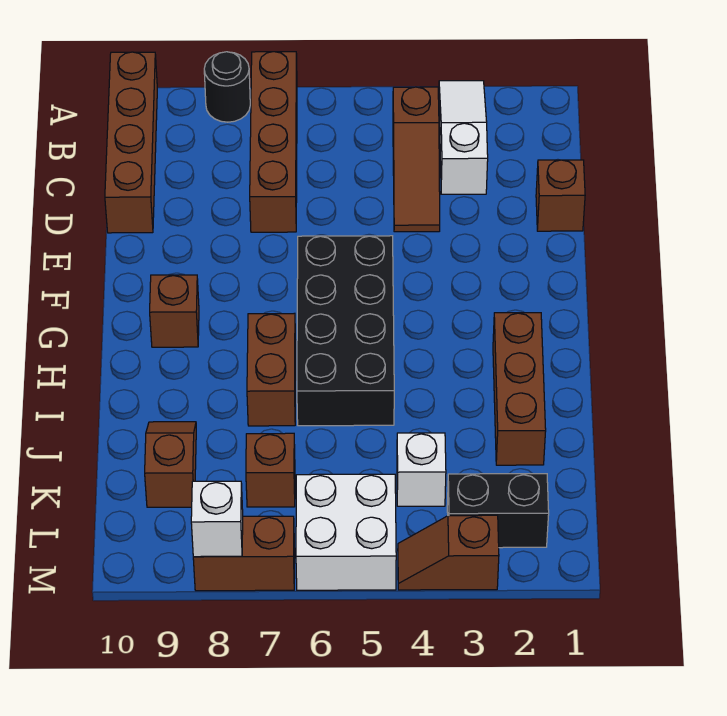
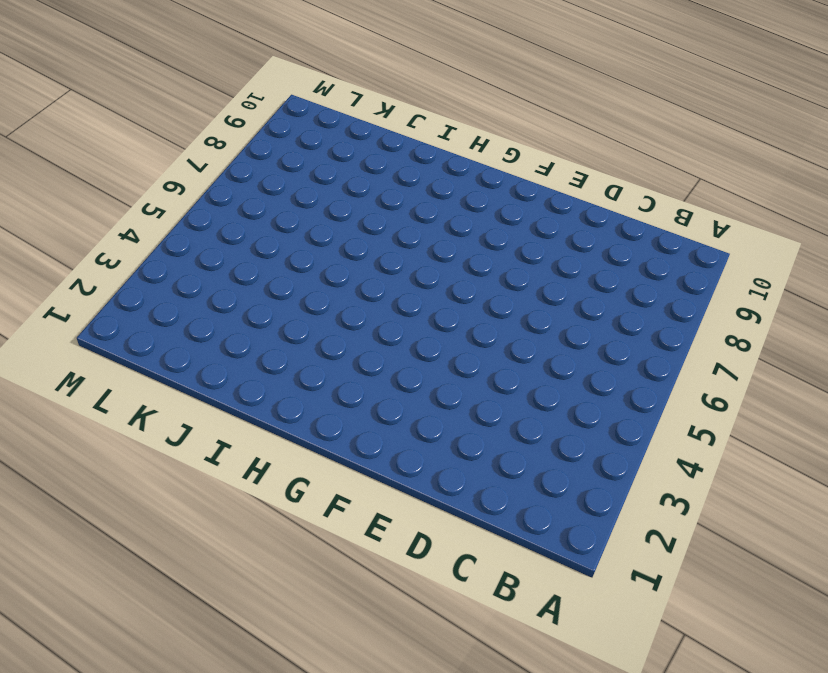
none -> white slope A3:C3 level 1 top C
none -> brown brick A7:D7 level 1
none -> black round brick A8 level 1

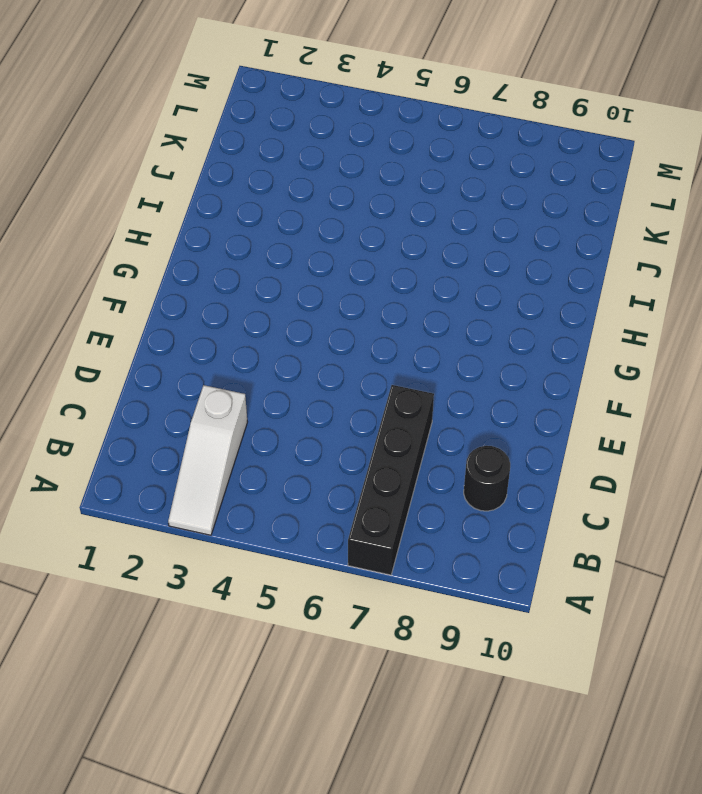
black brick A7:D7 level 1 -> brown brick A7:D7 level 1
black round brick C9 level 1 -> black round brick A8 level 1
none -> brown brick A10:D10 level 1
none -> brown slope B4:D4 level 1 top B
none -> brown brick D1 level 1

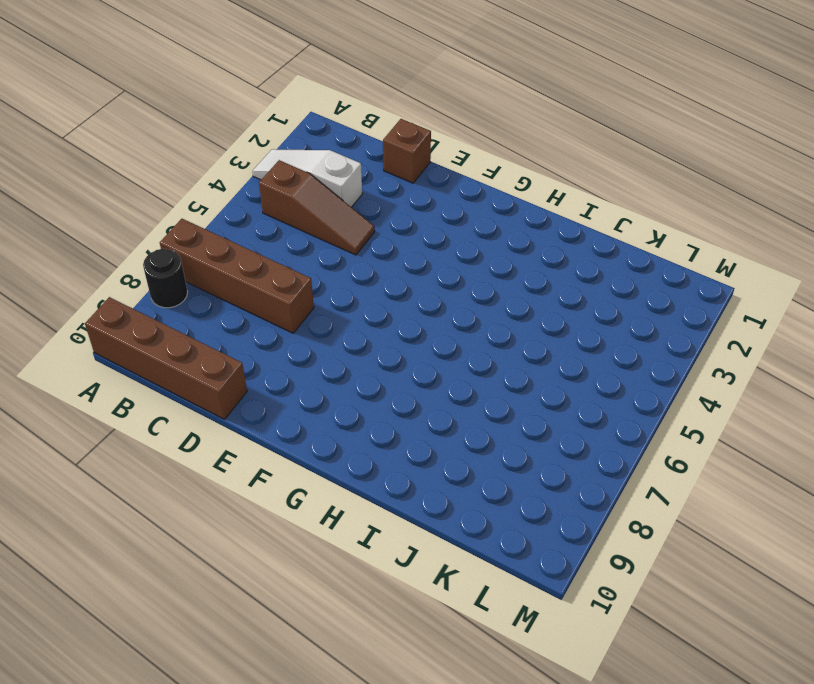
none -> black brick F5:I6 level 1
none -> brown brick G9 level 1
none -> brown brick H2:J2 level 1

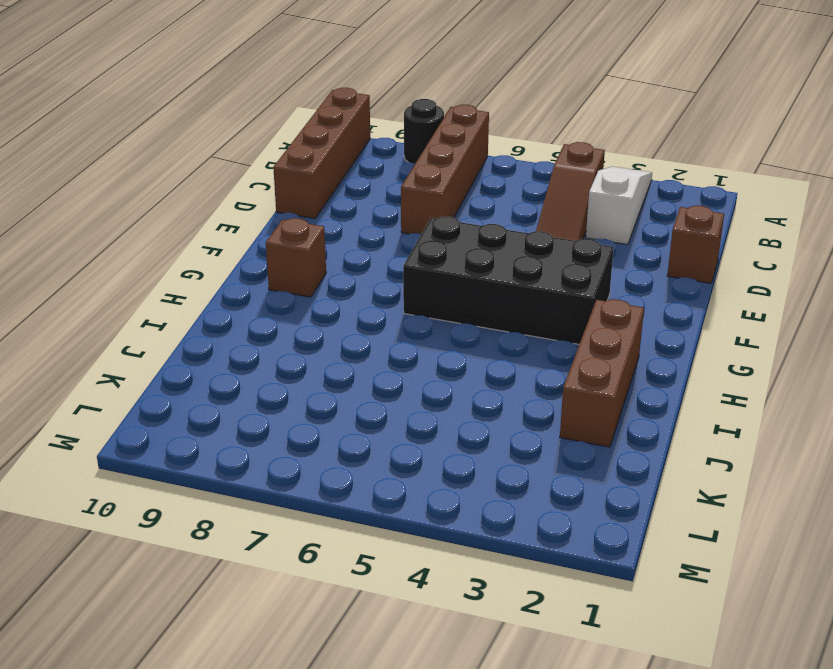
black brick F3:G6 level 1 -> black brick F5:I6 level 1
none -> brown brick H7:I7 level 1
none -> brown slope J9:K9 level 1 top K
none -> white brick K4 level 1

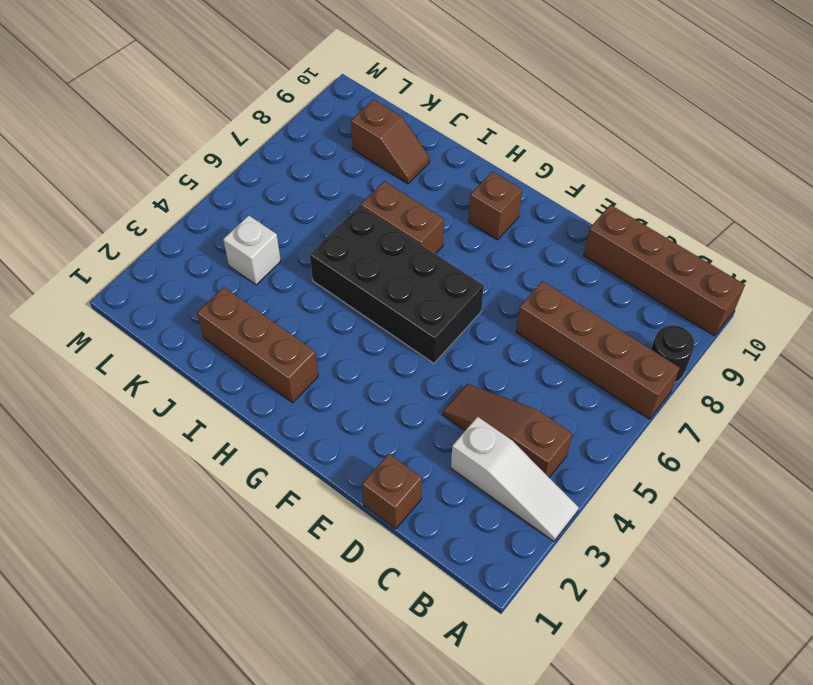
none -> brown brick K7 level 1
none -> black brick L2:L3 level 1
none -> white brick L5:M6 level 1

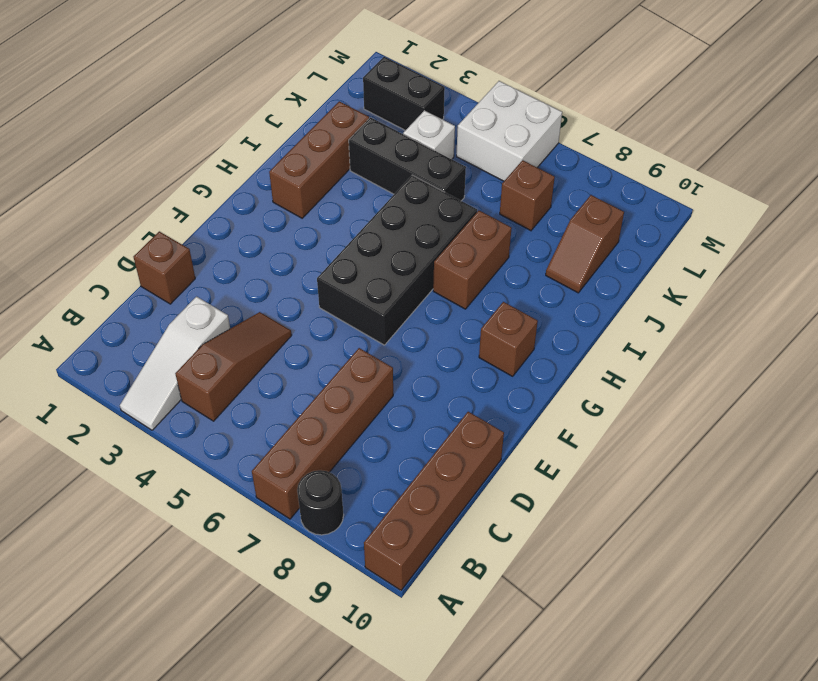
black brick J3:J5 level 1 -> none
none -> brown slope M3:M4 level 1 top 3
none -> brown brick M7:M8 level 1
none -> white brick M8 level 2

